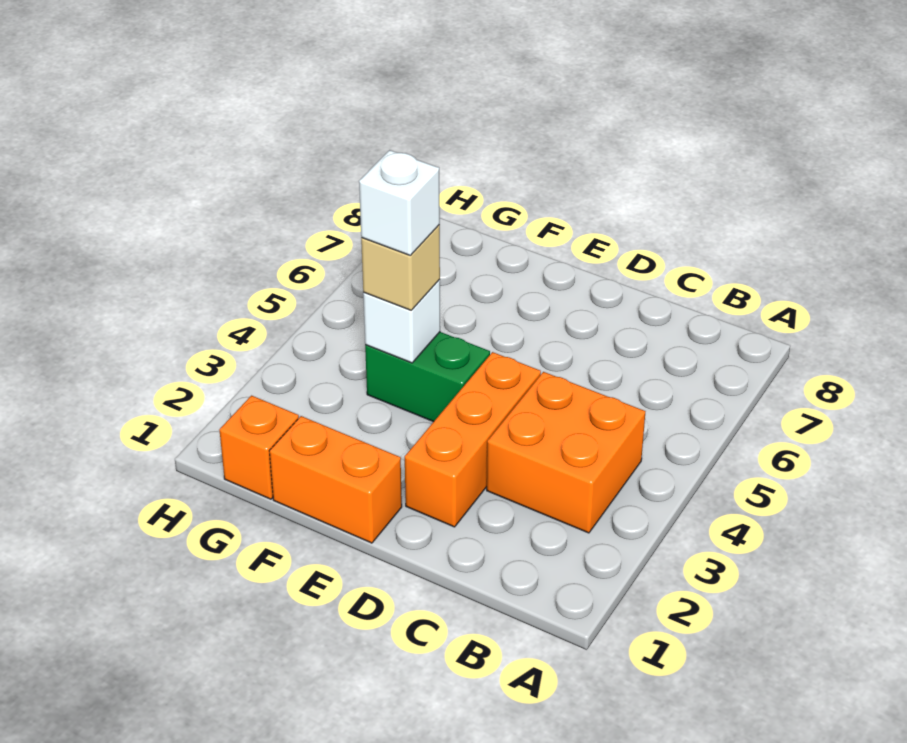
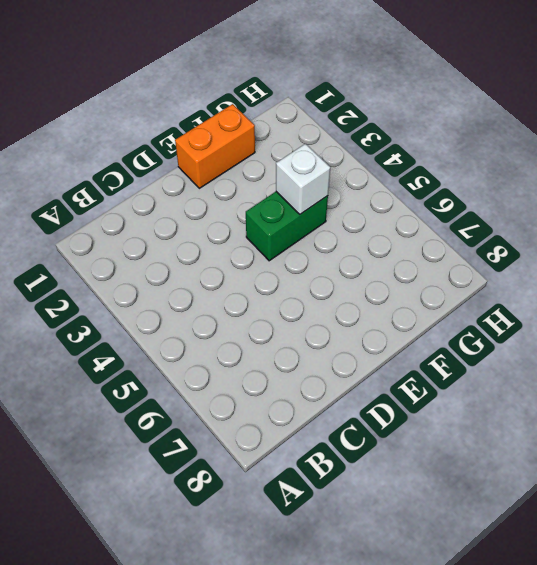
none -> orange brick B3:C4 level 1
none -> orange brick D2:D4 level 1

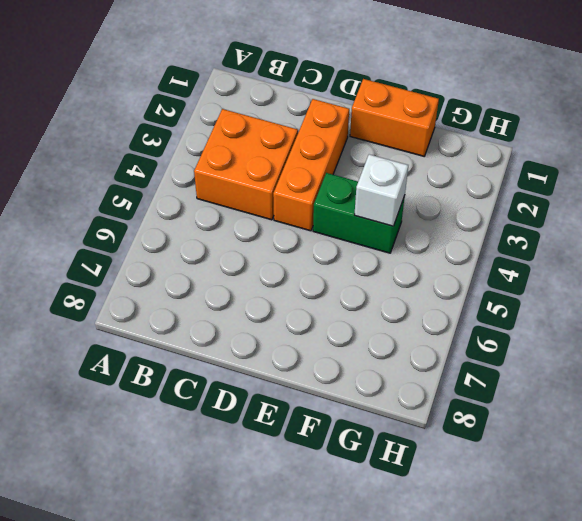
none -> orange brick G1 level 1
none -> tan brick F4 level 3

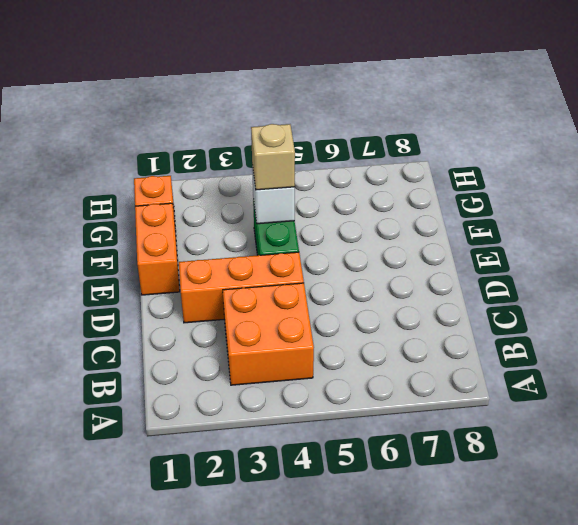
none -> white brick F4 level 4

